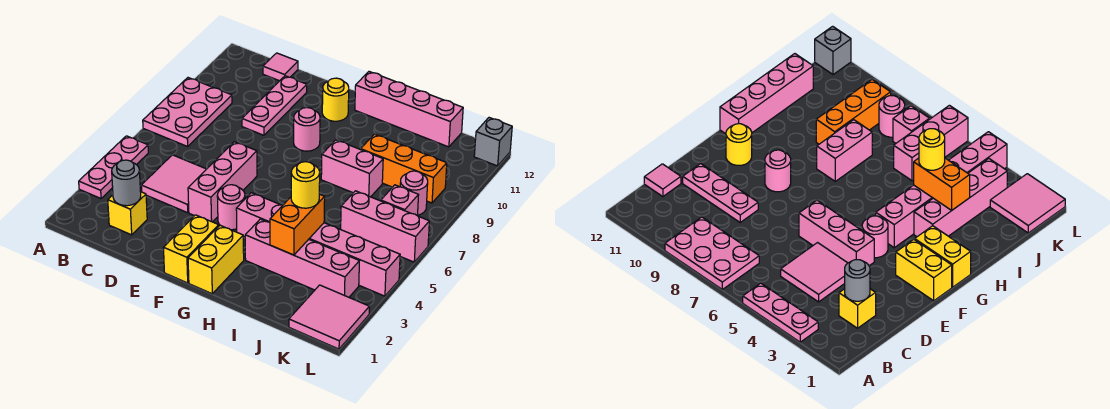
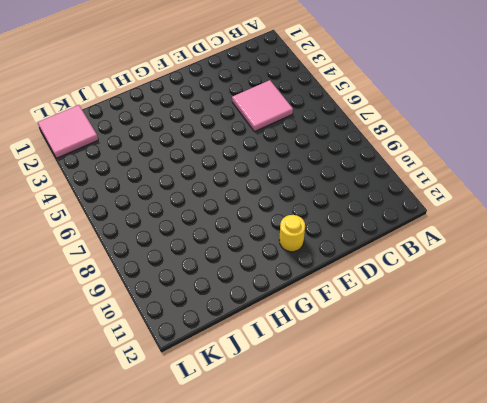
none -> pink plate A3:A5 level 1
none -> pink plate A7:B9 level 1
none -> yellow brick C2 level 1

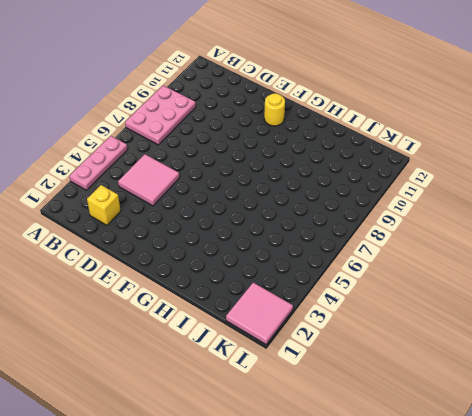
none -> pink tile C12 level 1
none -> pink plate D9:D11 level 1
none -> pink brick E4:E6 level 1

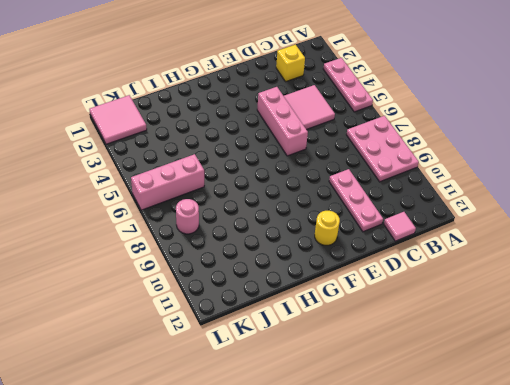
none -> yellow brick F1:F2 level 1
none -> pink round brick F4 level 1
none -> pink round brick F9 level 1

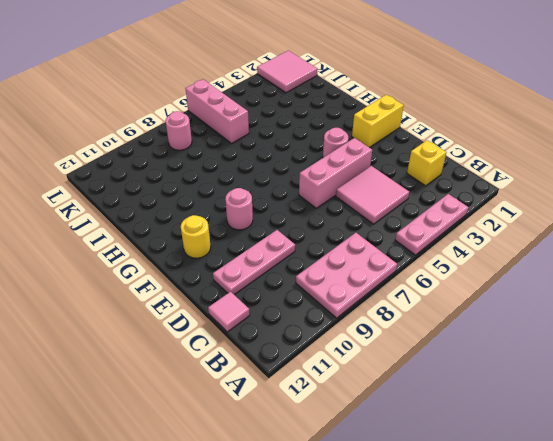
none -> yellow brick G1:G2 level 1
none -> pink brick G4:L4 level 1
none -> pink brick G12:J12 level 1

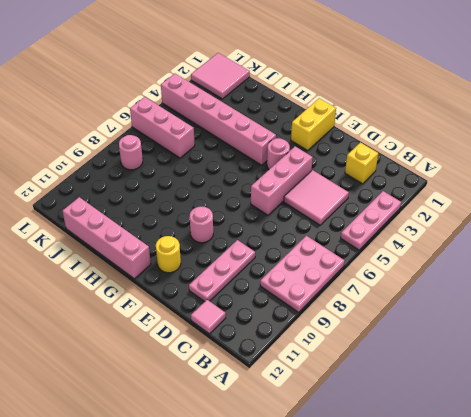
none -> yellow brick G1:G2 level 1
none -> pink brick H3:K3 level 1
none -> pink brick H8:I8 level 1

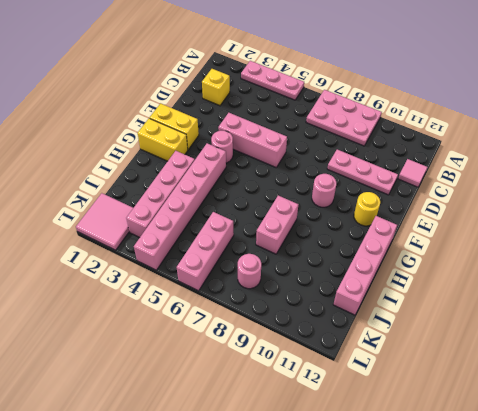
none -> pink tile C4:D5 level 1
none -> orange brick I9:K9 level 1
none -> pink brick K7 level 1

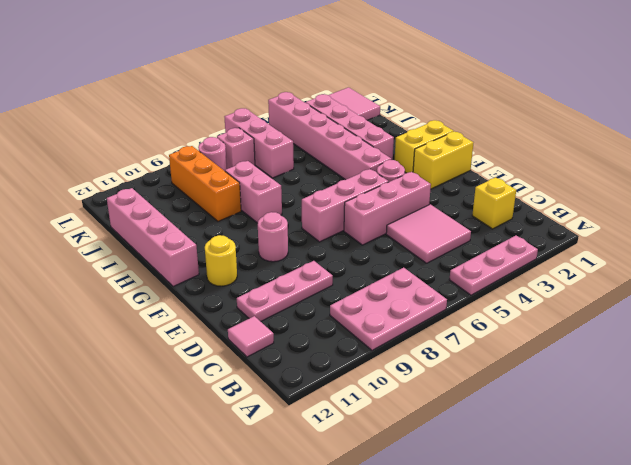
pink brick F5:F7 level 1 -> none
none -> grey brick L12 level 1
none -> grey round brick C2 level 2
none -> orange brick I3:I4 level 2

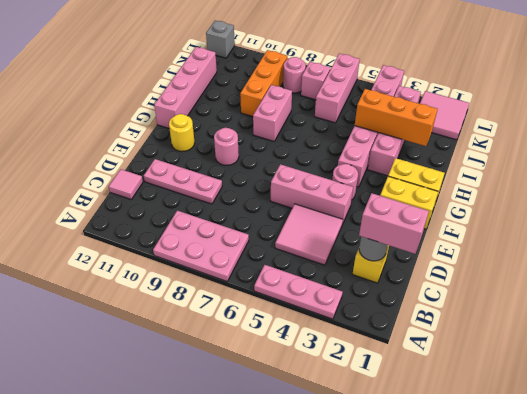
pink brick C1:C2 level 3 -> none
orange brick I2:I4 level 2 -> orange brick I3:I4 level 2
none -> yellow round brick I4 level 3

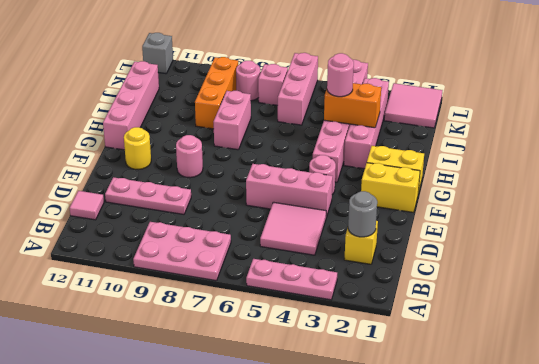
pink round brick I4 level 3 -> yellow round brick I4 level 3

